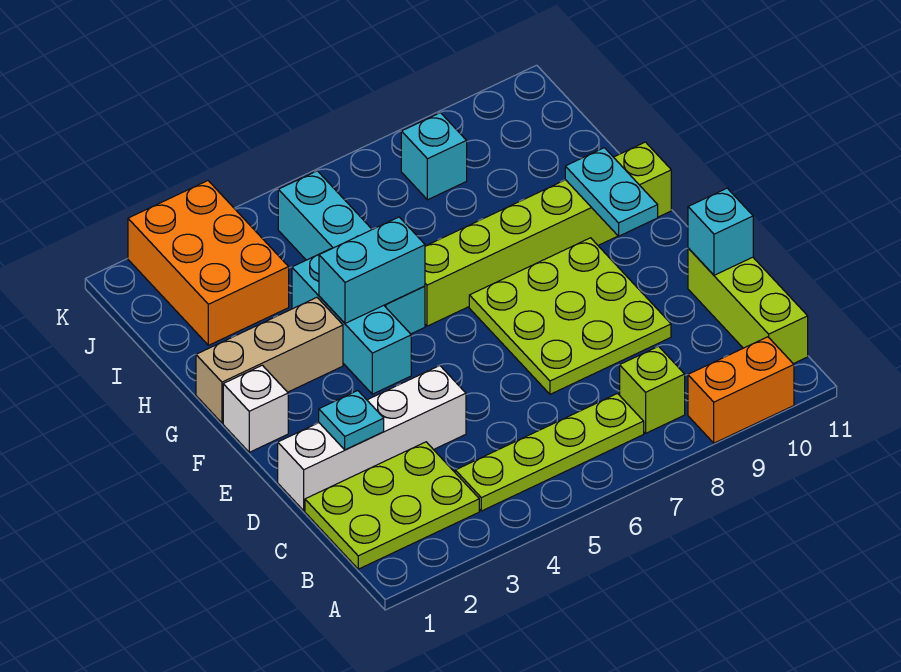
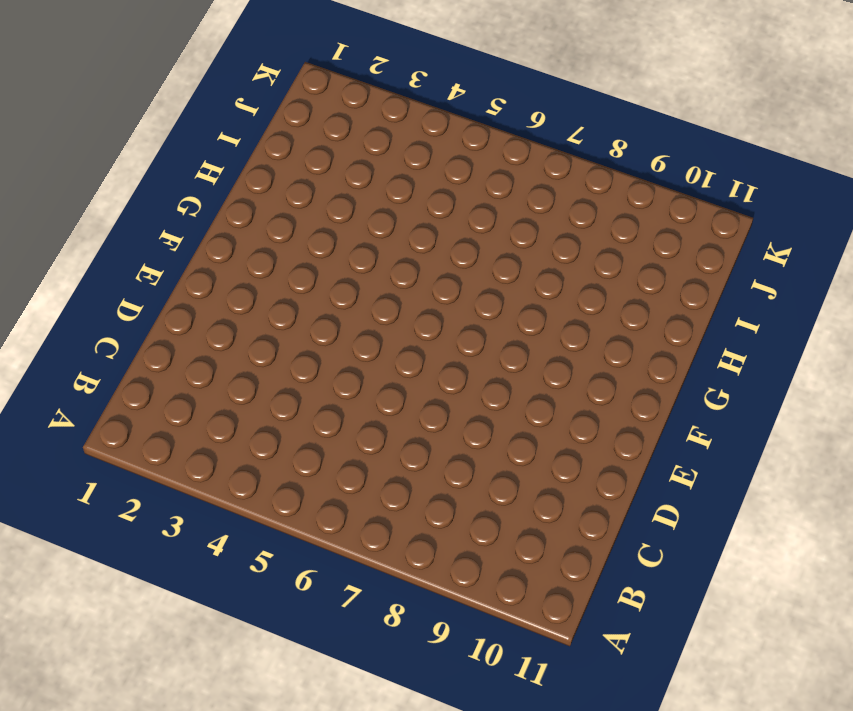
none -> orange brick A9:A10 level 1
none -> lime plate B1:C3 level 1
none -> lime plate B4:B7 level 1

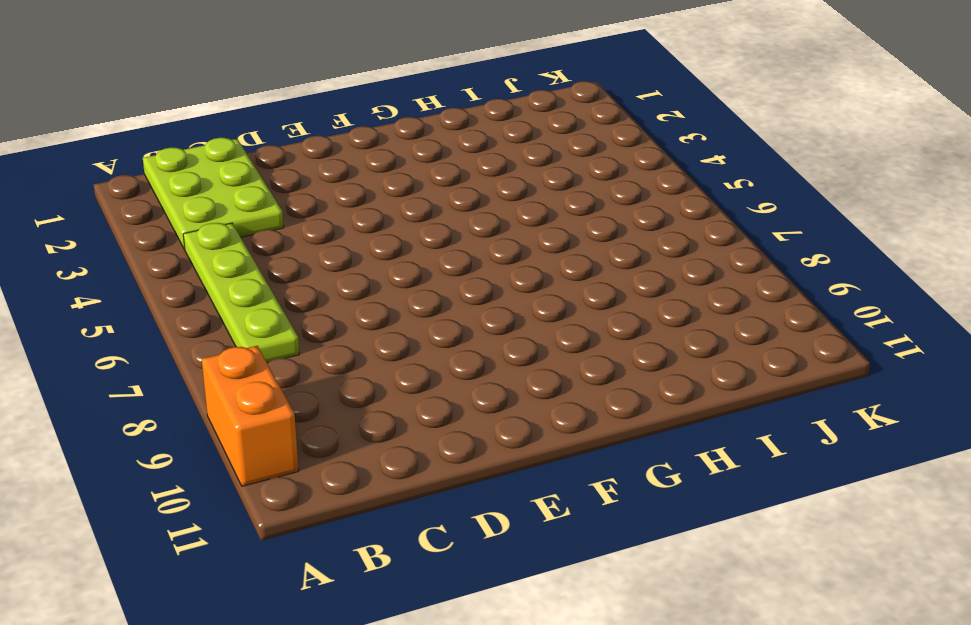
none -> lime brick B8 level 1
none -> lime brick B11:D11 level 1
none -> white brick D1:D4 level 1

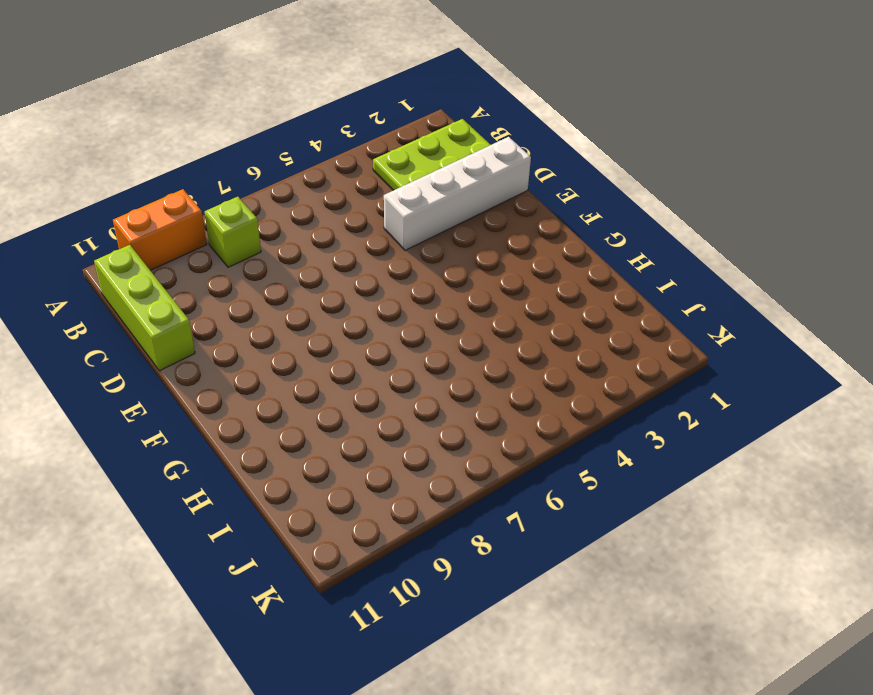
none -> lime plate B4:B7 level 1
none -> lime plate D7:F9 level 1
none -> white brick F1 level 1

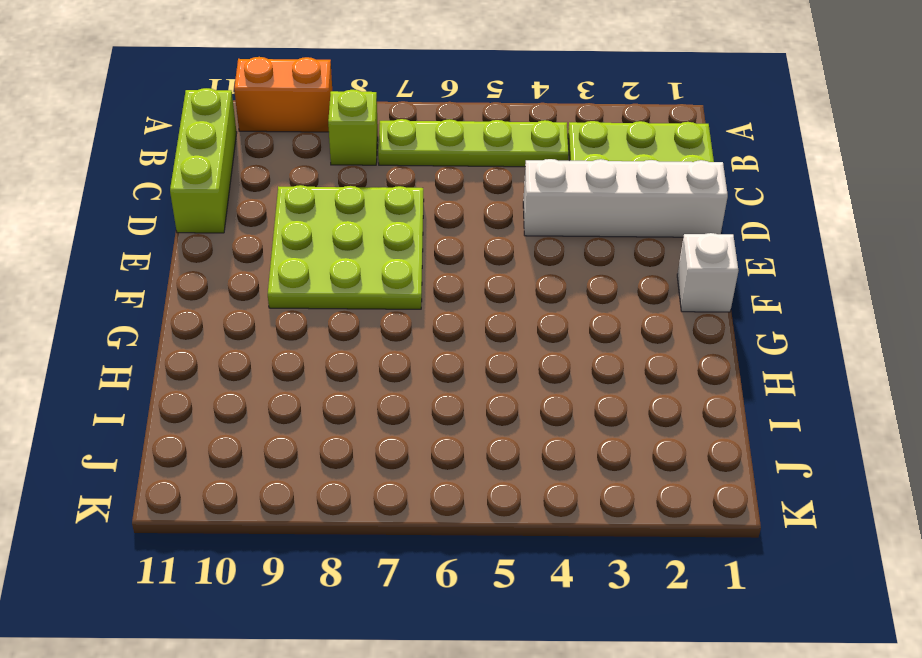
none -> cyan brick F4:H4 level 1
none -> tan brick G1:G3 level 1
none -> cyan brick G5:J5 level 1

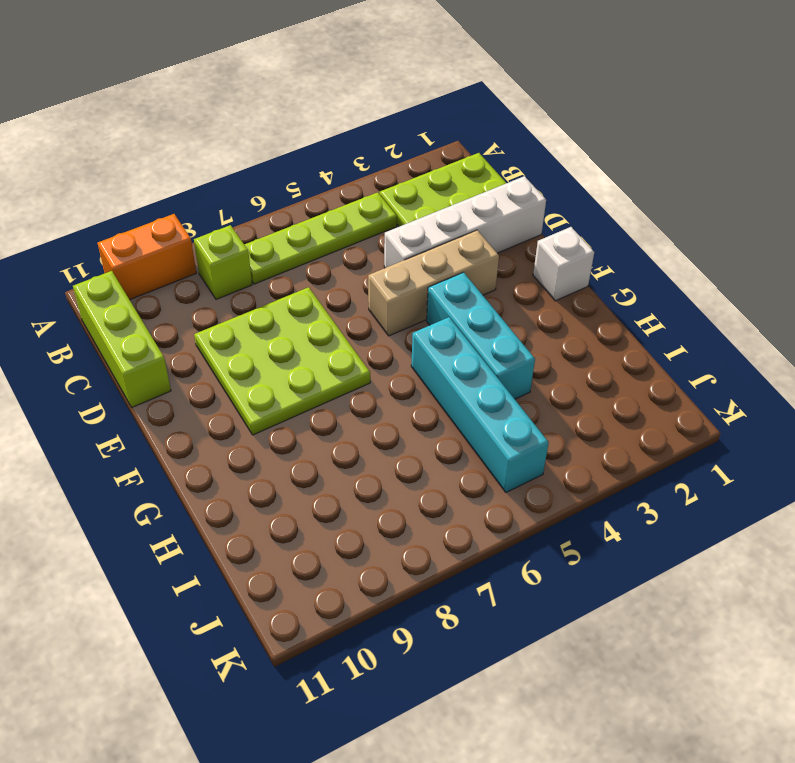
tan brick E3:E5 level 1 -> tan brick G1:G3 level 1
none -> lime brick G6:G11 level 1
none -> orange brick I2:K3 level 1
none -> cyan brick J8 level 1

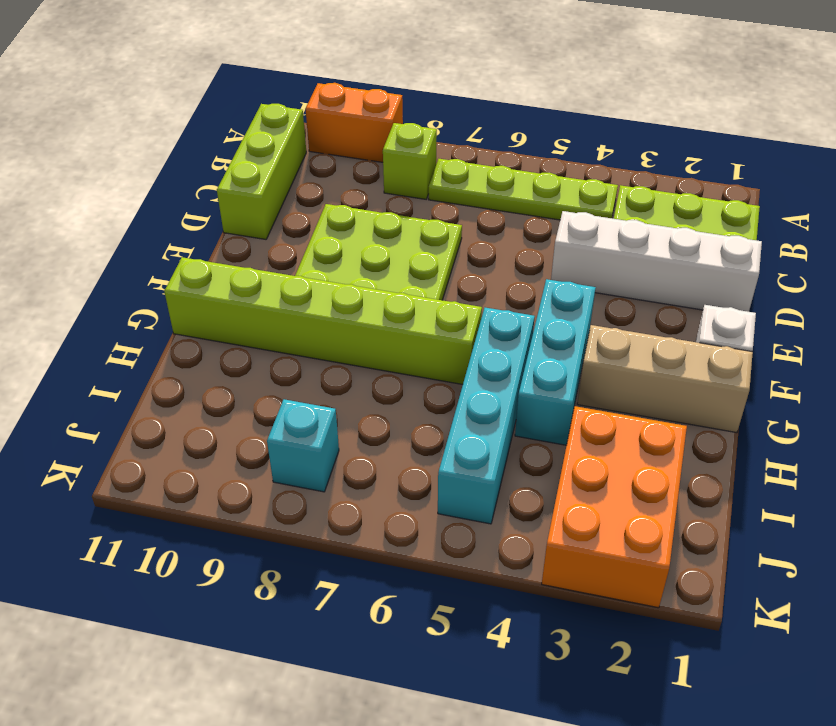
none -> cyan plate D2 level 2
none -> cyan brick D11 level 2
none -> cyan plate F10:G10 level 2

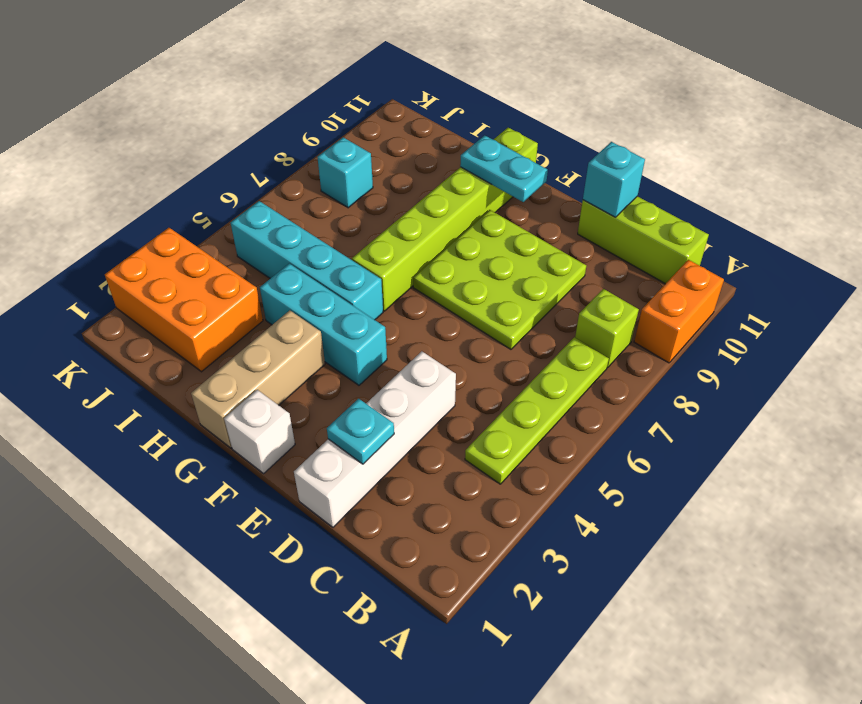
none -> lime plate B1:C3 level 1
none -> cyan brick G4:G5 level 2

